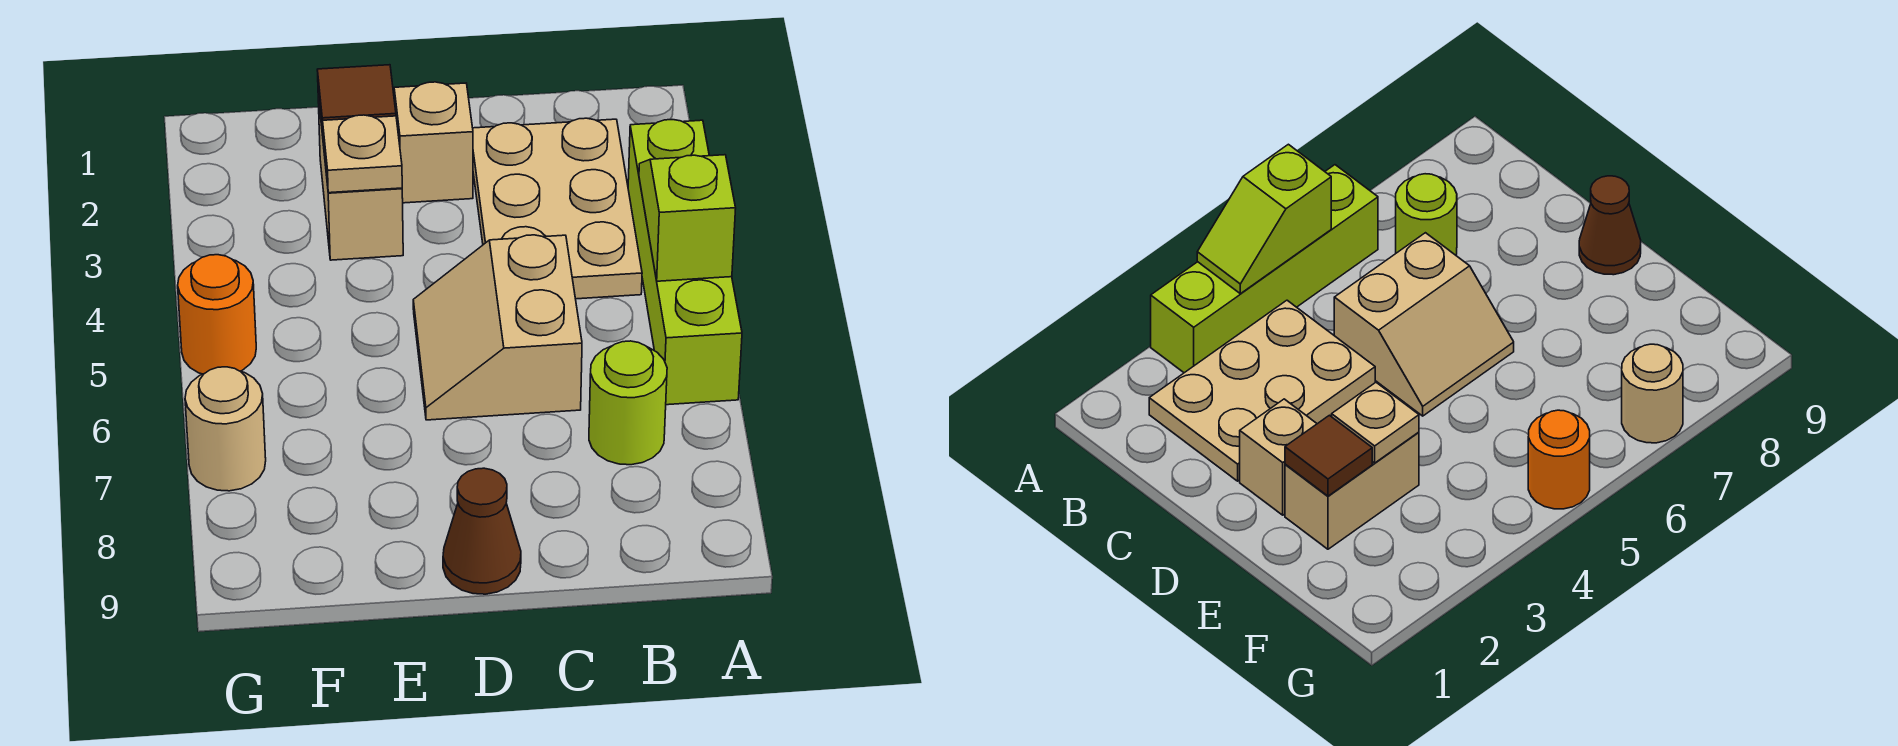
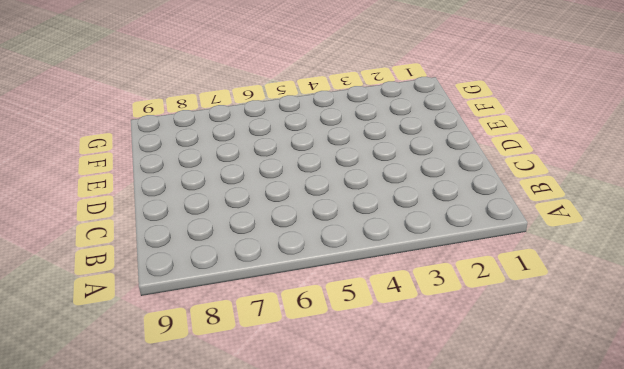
none -> lime brick A3:A6 level 1
none -> tan plate B2:C4 level 1
none -> lime round brick B7 level 1

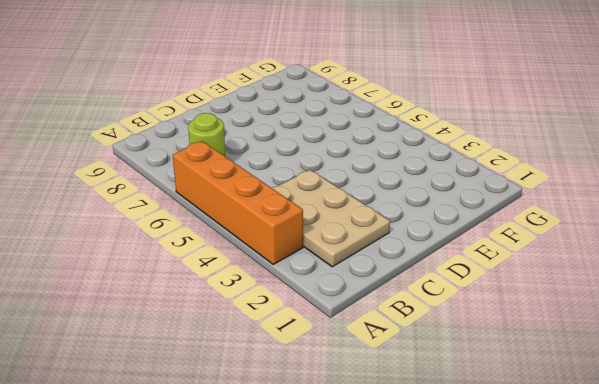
orange brick A3:A6 level 1 -> lime brick A3:A6 level 1
none -> tan slope C5:D6 level 1 top C
none -> tan brick D2 level 1
none -> brown cone D9 level 1

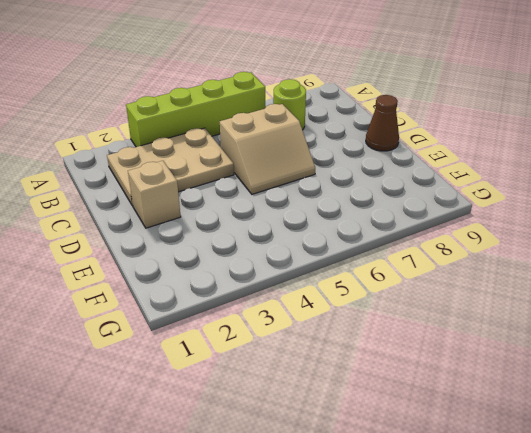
none -> tan brick E2:E3 level 1
none -> orange round brick G5 level 1
none -> tan round brick G7 level 1

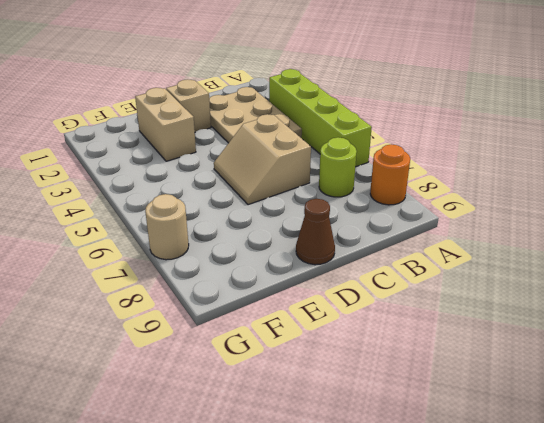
orange round brick A8 level 1 -> orange round brick G5 level 1
none -> lime slope A4:A5 level 2 top 5
none -> brown tile E2 level 2
none -> tan plate E3 level 2

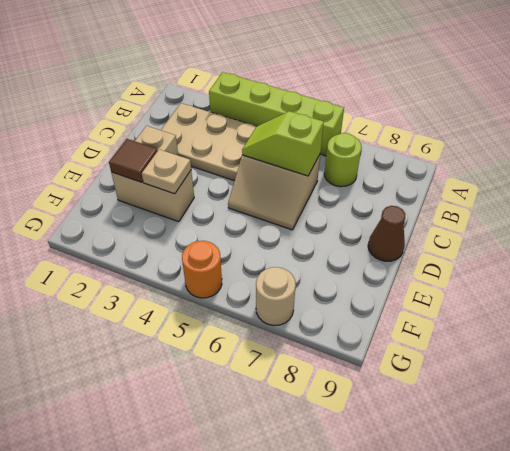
lime slope C5:C6 level 2 top 6 -> lime slope A4:A5 level 2 top 5

